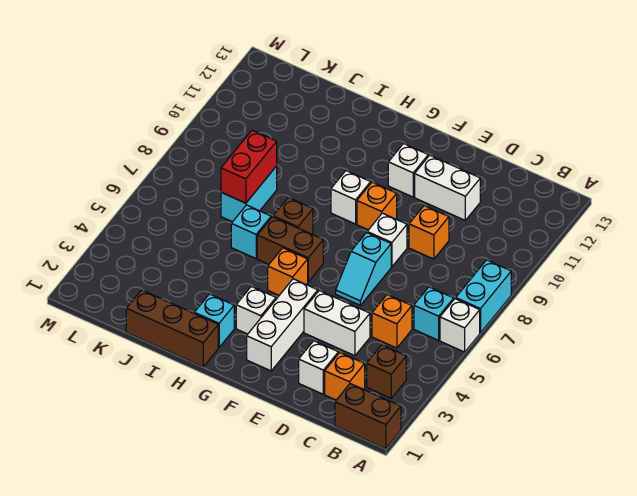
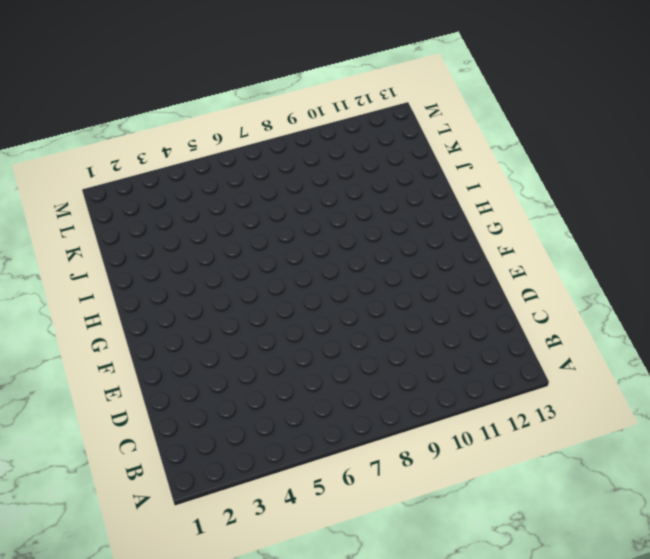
none -> brown brick A1:B1 level 1
none -> white brick A6 level 1
none -> cyan brick A7:A8 level 1

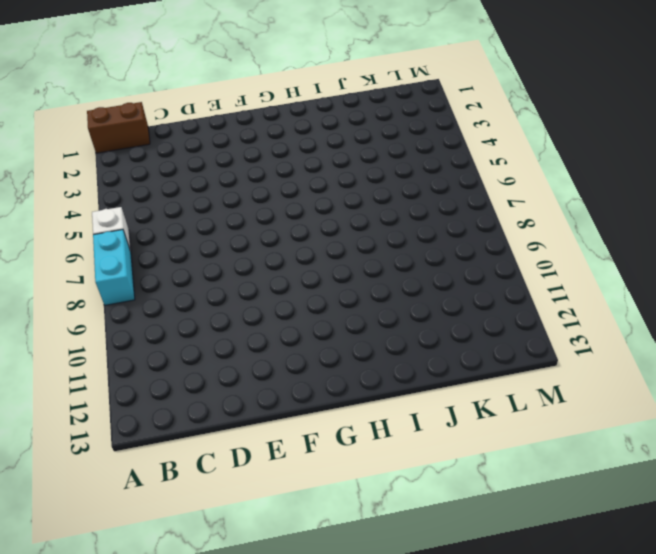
none -> brown brick B3 level 1
none -> cyan brick B6 level 1
none -> orange brick C2 level 1

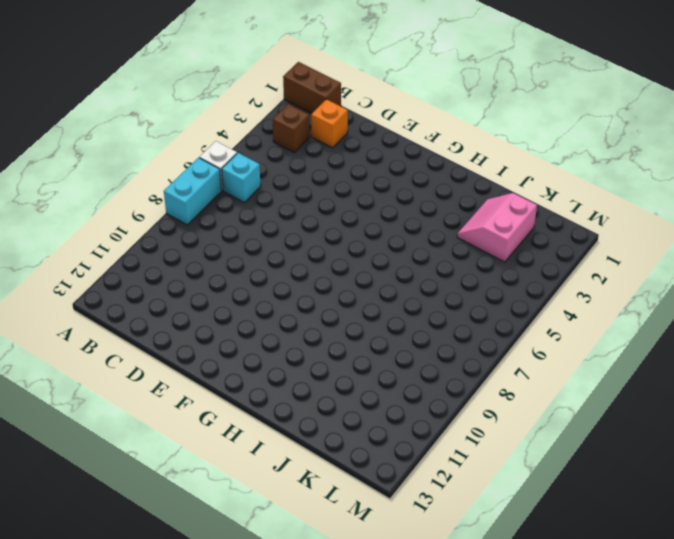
pink slope J2:K3 level 1 top K -> none
none -> orange brick C5 level 1
none -> white brick D2 level 1
none -> white brick D4:E4 level 1

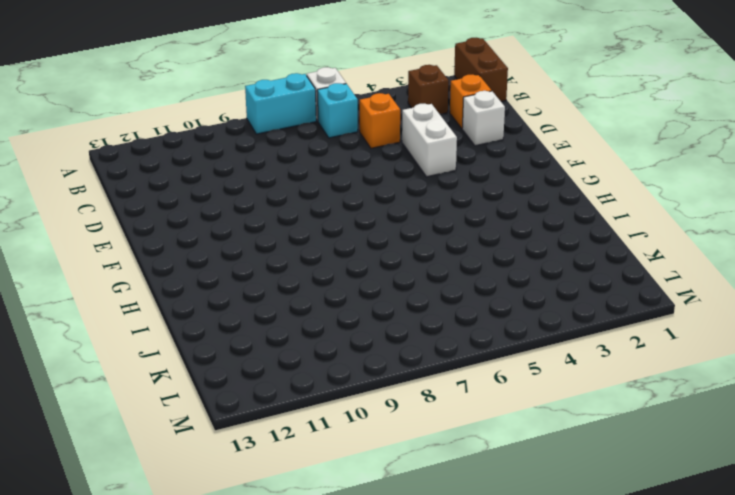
none -> orange brick D9 level 1
none -> white brick D11:E11 level 1
none -> cyan slope E6:E7 level 1 top 7

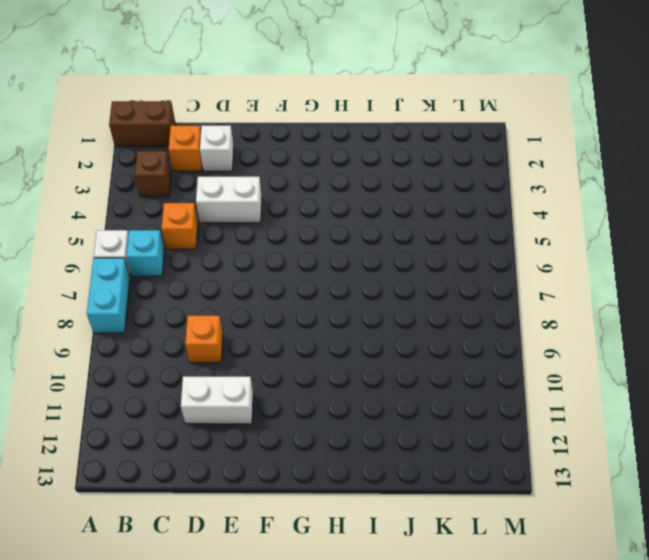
none -> cyan slope E6:E7 level 1 top 7
none -> white brick E8 level 1
none -> white brick F2:F4 level 1

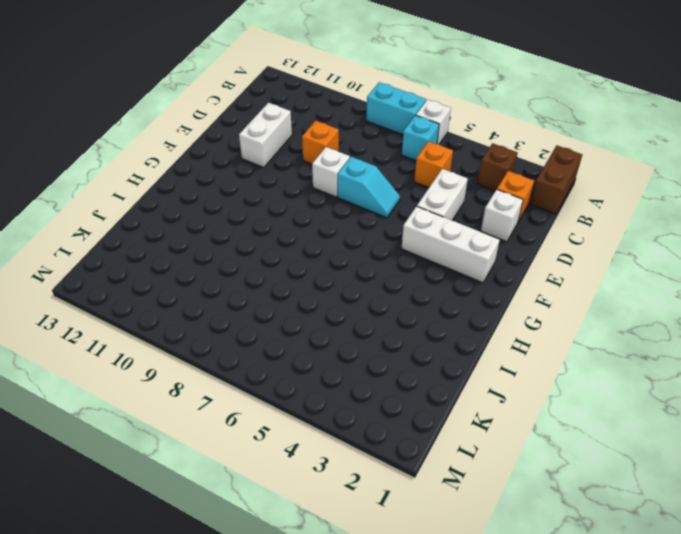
none -> orange brick F9 level 1
none -> white brick F11 level 1
none -> white brick G3 level 1

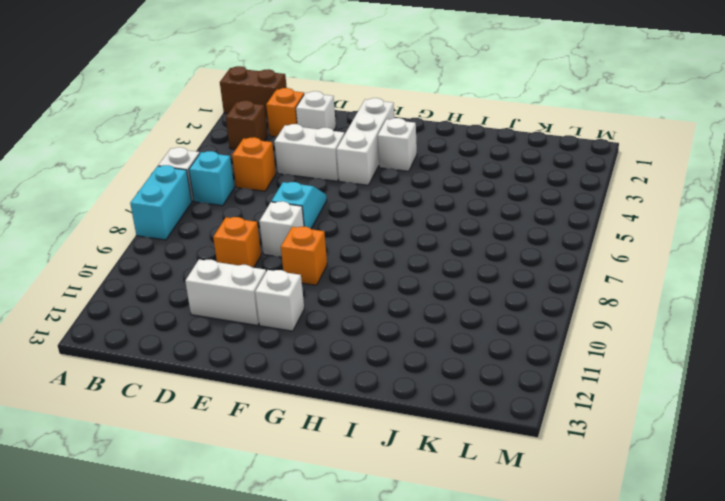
none -> orange brick G5 level 1
none -> brown brick G6:H6 level 1
none -> white brick G9 level 1

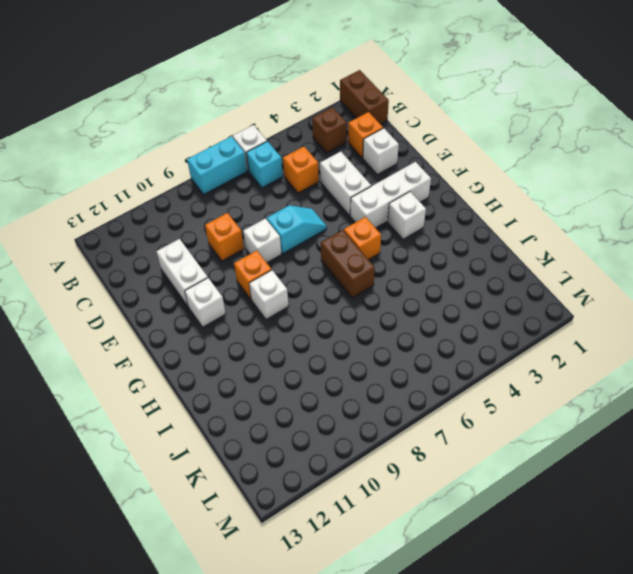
none -> brown brick H1:J1 level 1
none -> cyan brick H2 level 1
none -> brown brick H7 level 1

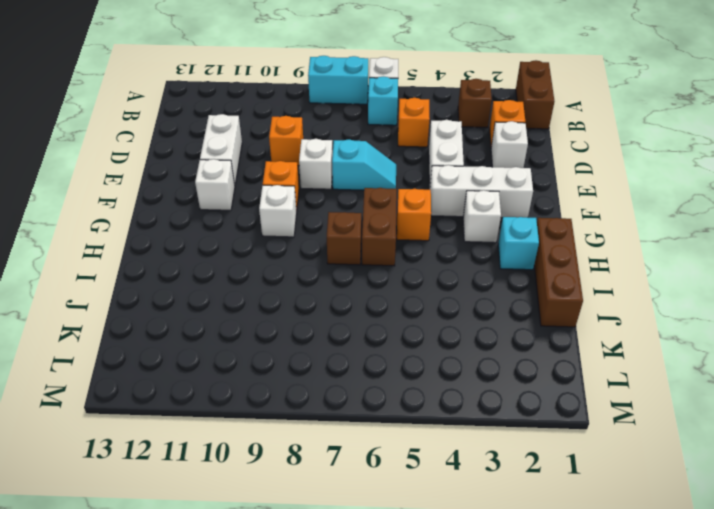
none -> cyan brick I6 level 1
none -> cyan brick J7:J8 level 1
none -> red brick J7:J8 level 2

